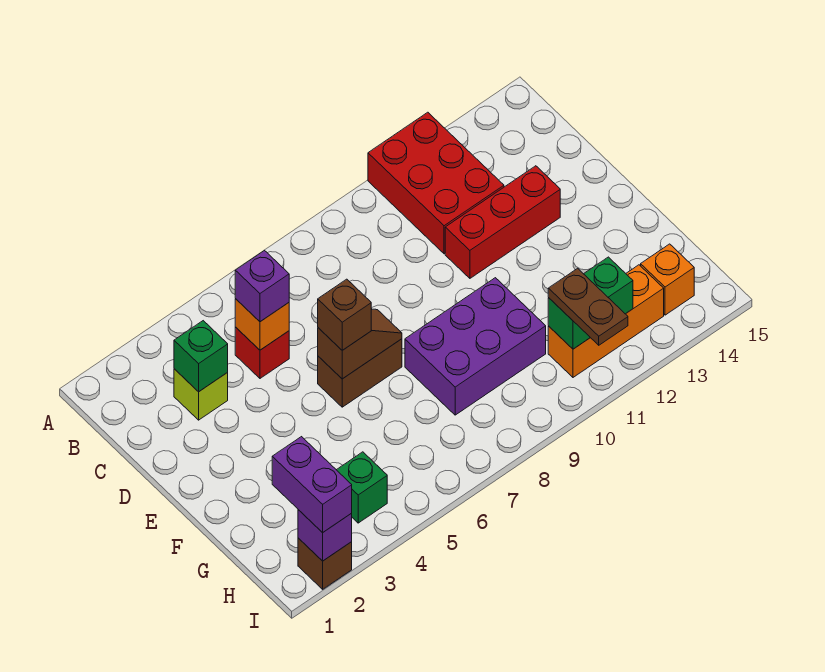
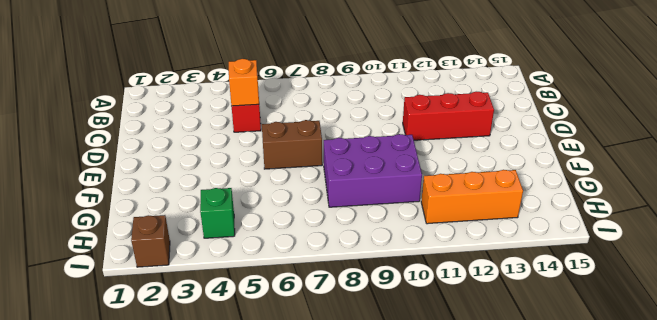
none -> red brick A11:C12 level 1
none -> lime brick C3 level 1
none -> orange brick H14 level 1

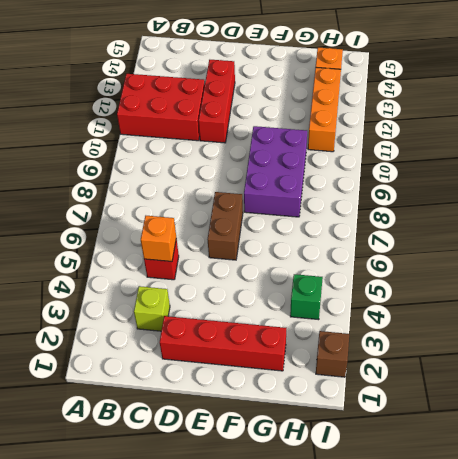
red brick D2:G2 level 1 -> none
none -> green brick C3 level 2
none -> brown slope E6:E7 level 2 top 6
none -> green brick H11:H12 level 2

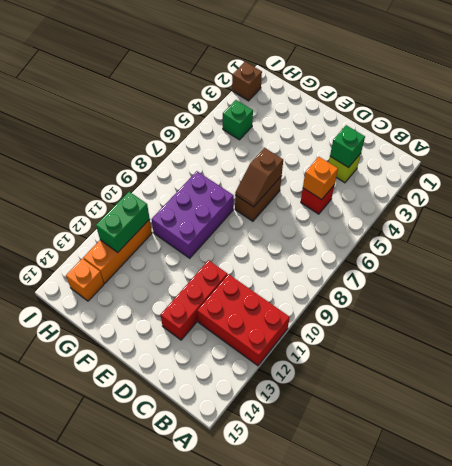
none -> purple brick I2 level 2
none -> purple brick C5 level 3
none -> brown brick E6 level 3

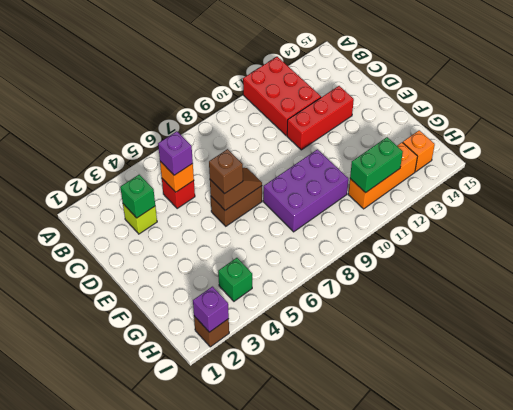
none -> purple brick H2:I2 level 3
none -> brown plate H11:I11 level 3

